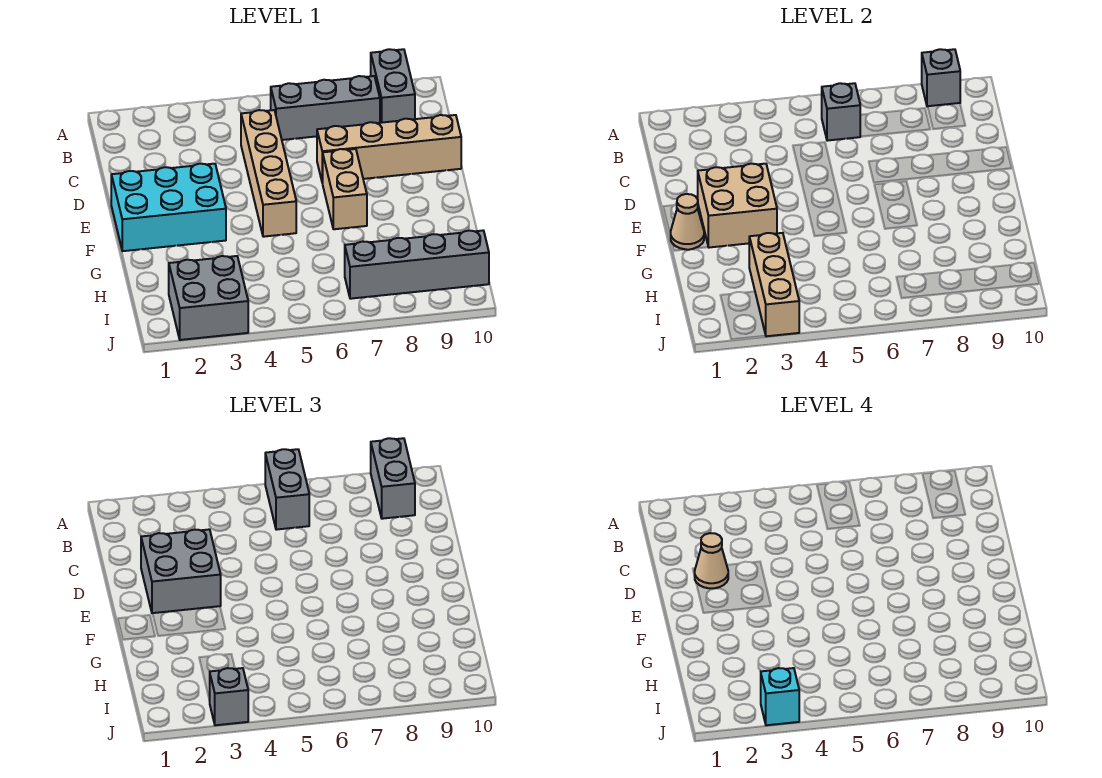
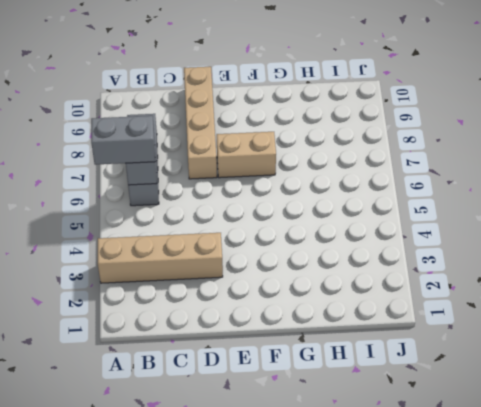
tan brick A3:D3 level 1 -> tan brick C5:F5 level 1
none -> grey brick A9:B9 level 1
none -> cyan brick E1:F3 level 1
none -> grey brick I2:J3 level 1

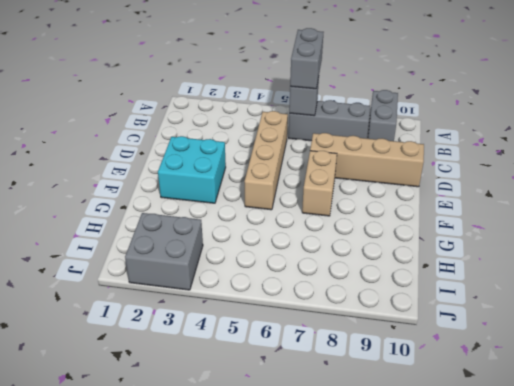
cyan brick E2:F3 level 1 -> cyan brick E1:F3 level 1
none -> grey brick I7:I10 level 1
none -> grey brick A9 level 2
none -> tan brick E2:F3 level 2

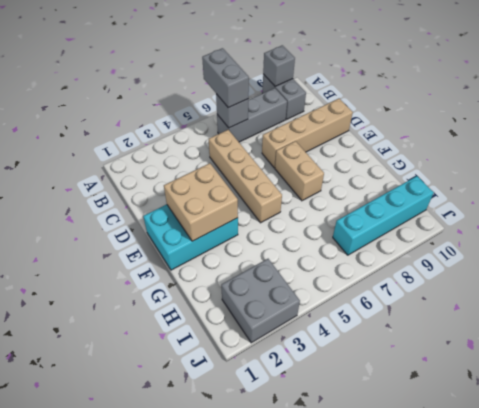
cyan brick I7:I10 level 1 -> grey brick I7:I10 level 1
none -> tan cone F1 level 2
none -> tan brick H3:J3 level 2
none -> grey brick A9:B9 level 3

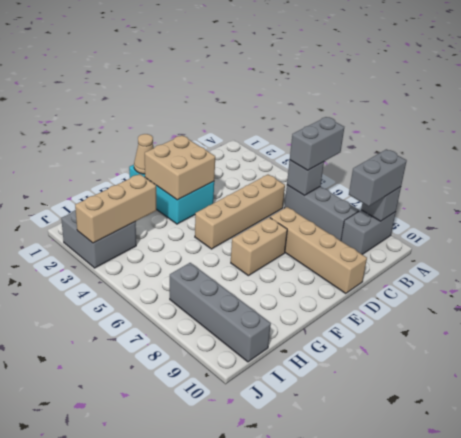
none -> grey brick D2:E3 level 3
none -> grey brick J3 level 3
none -> tan cone D2 level 4

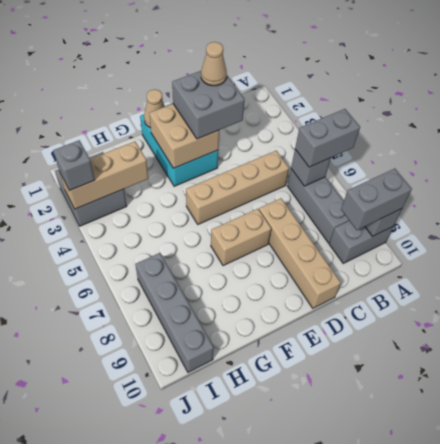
none -> cyan brick J3 level 4

